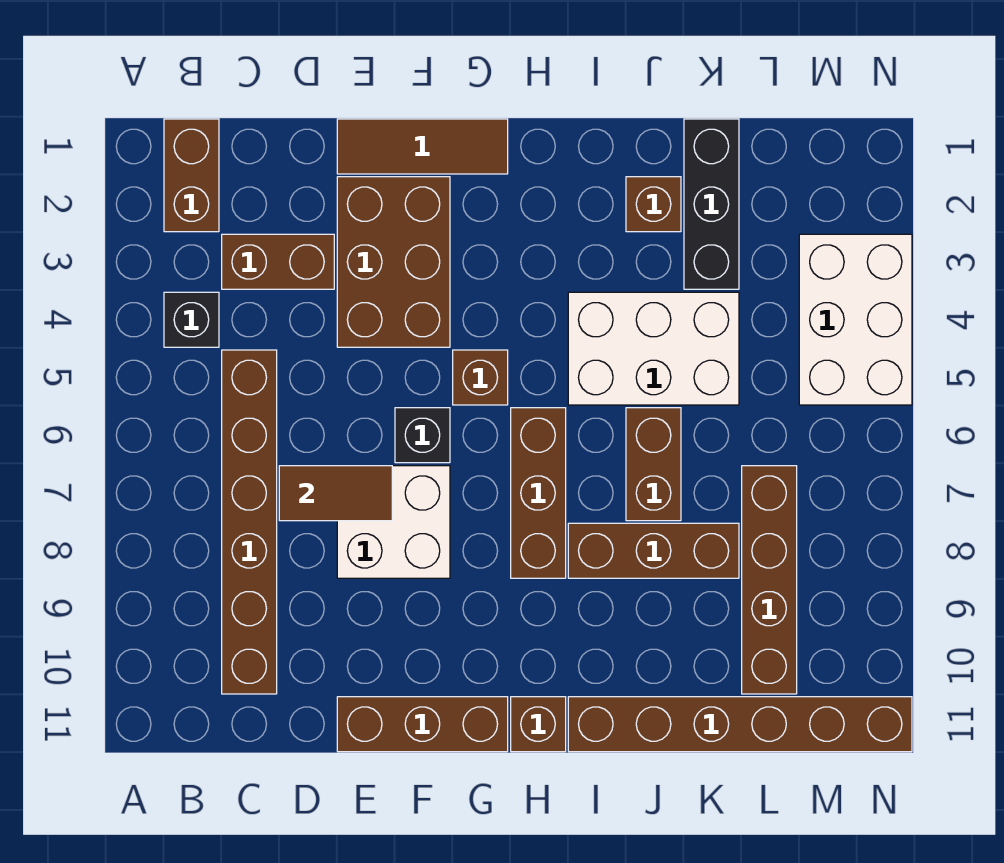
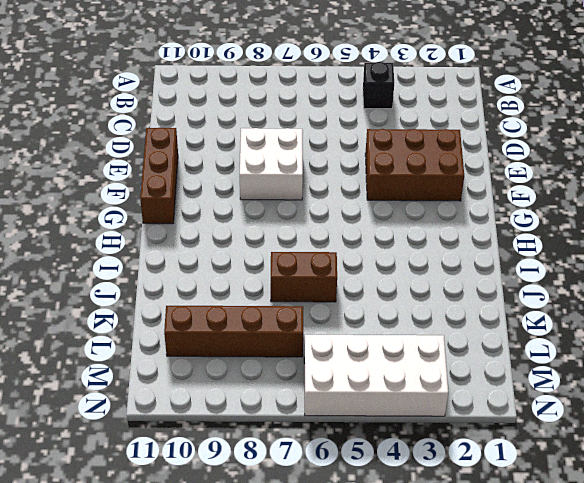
white brick M3:N6 level 1 -> white brick M3:N5 level 1
none -> brown brick B1:B2 level 1
none -> brown brick C3:D3 level 1
none -> brown brick C5:C10 level 1

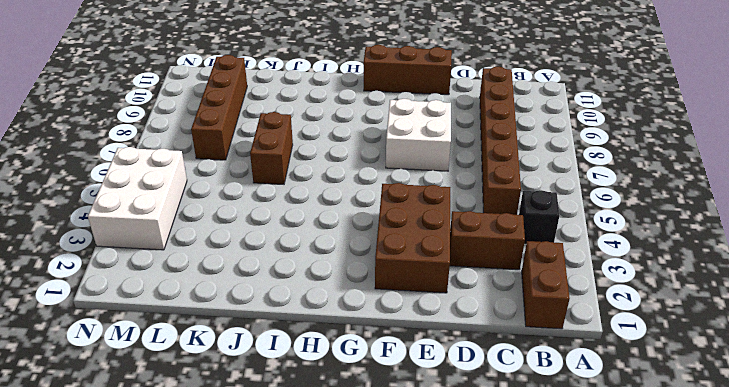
none -> brown tile E1:G1 level 1
none -> black brick F6 level 1
none -> brown brick G5 level 1

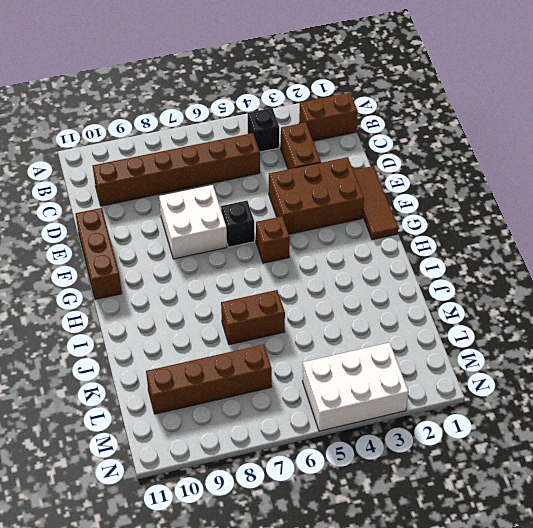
none -> brown brick H6:H8 level 1
none -> brown brick H11 level 1
none -> white brick I4:K5 level 1

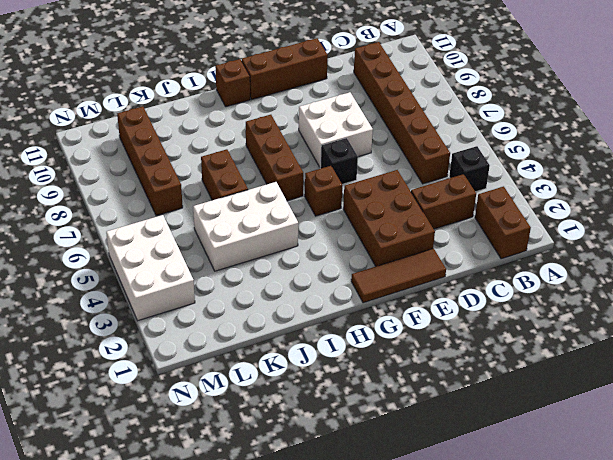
none -> brown brick I8:K8 level 1
none -> brown brick I11:N11 level 1
none -> brown brick J2 level 1

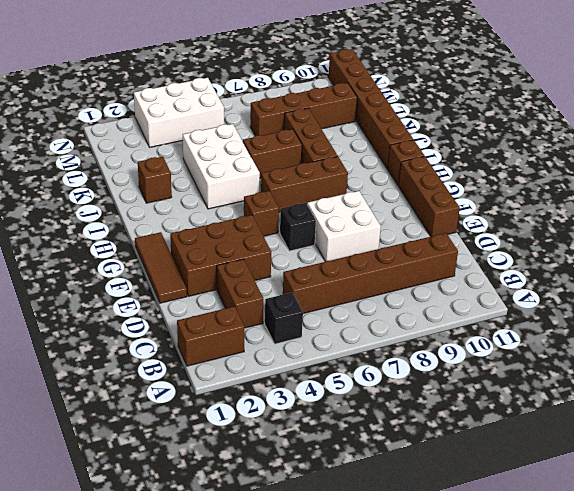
none -> black brick K1:K3 level 1
none -> brown tile D7:E7 level 2

